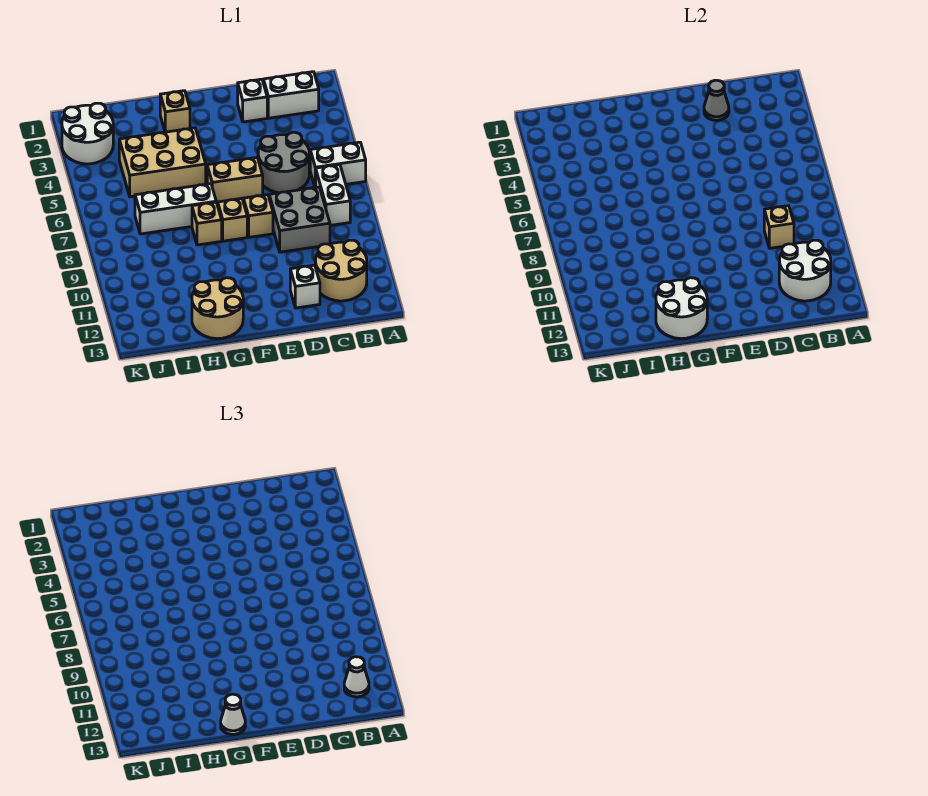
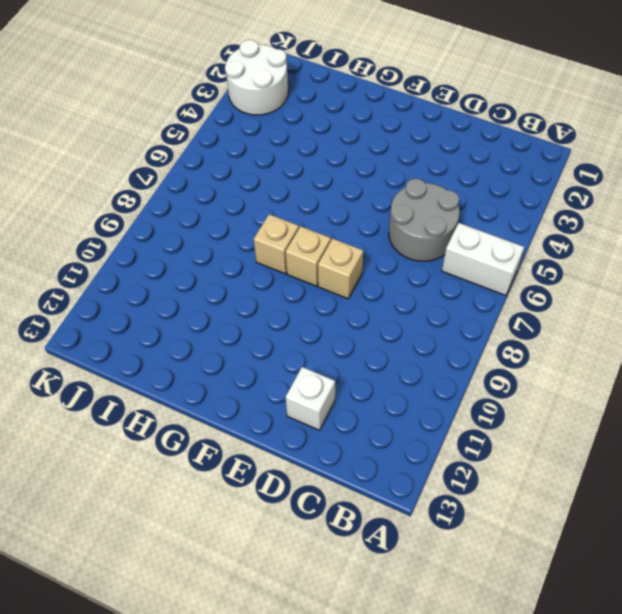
none -> white brick B2:C2 level 1
none -> white brick B7:B8 level 1
none -> tan round brick B11:C12 level 1

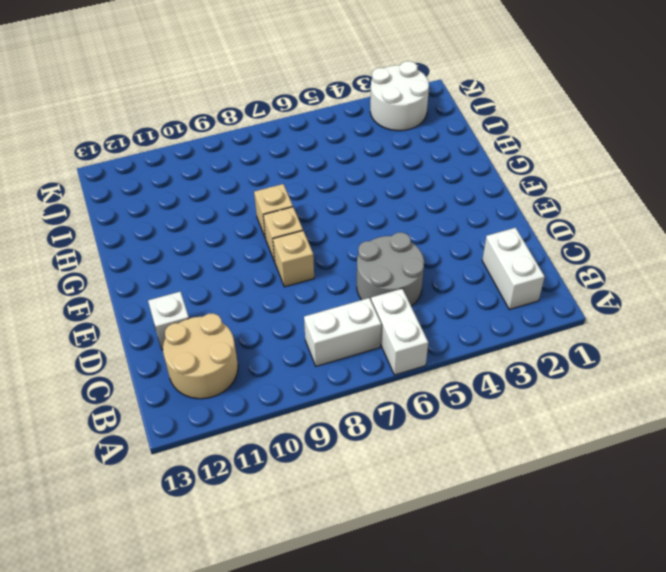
none -> grey brick C8:D9 level 1
none -> white brick D2 level 1
none -> tan brick E6:F6 level 1

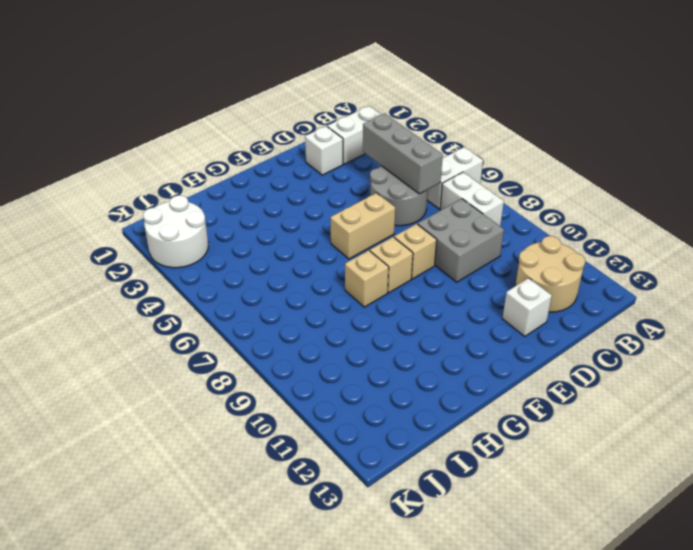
grey brick C4:C6 level 2 -> none
none -> tan brick G2 level 1
none -> tan brick G4:I5 level 1
none -> white brick G7:I7 level 1

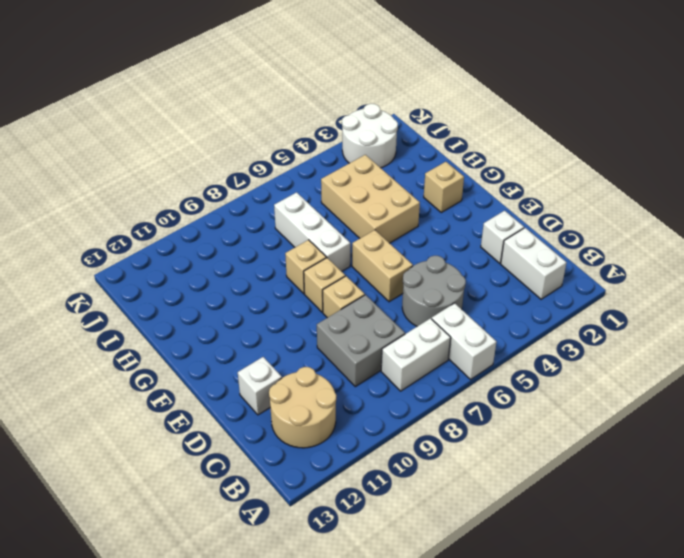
none -> tan round brick G12:H13 level 1
none -> white round brick B11:C12 level 2
none -> tan brick C9 level 2

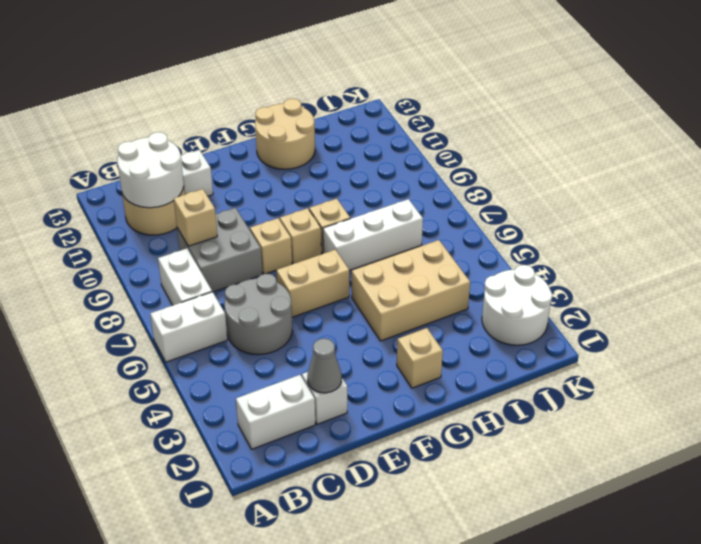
none -> white round brick G12:H13 level 2
none -> white cone B12 level 3
none -> white cone G13 level 3

